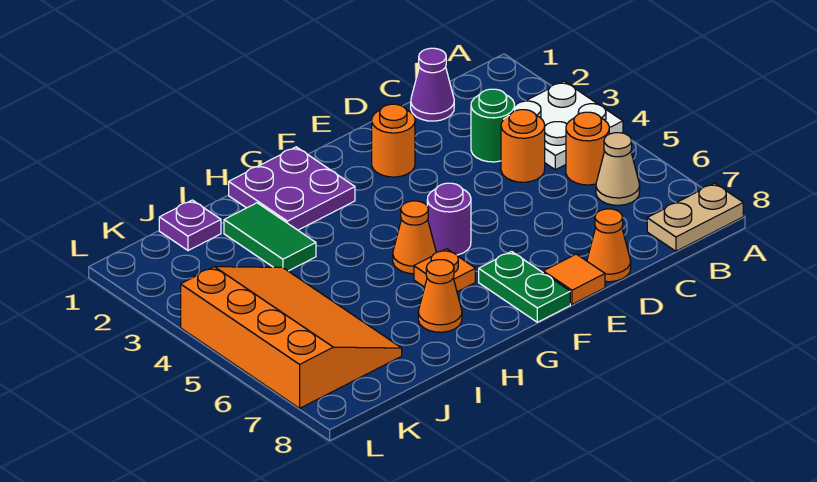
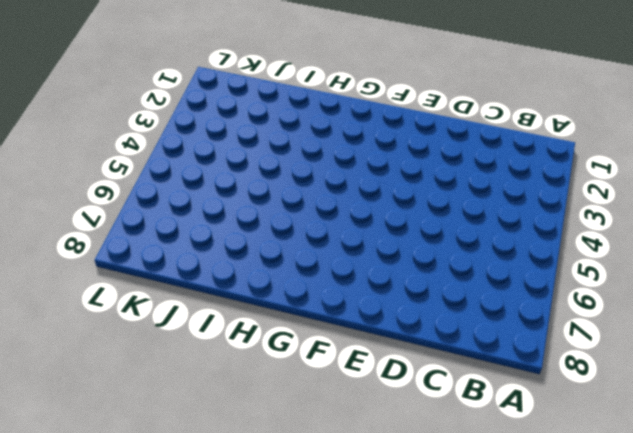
none -> white plate A3:B4 level 1
none -> tan plate A8:B8 level 1
none -> orange round brick B5 level 1

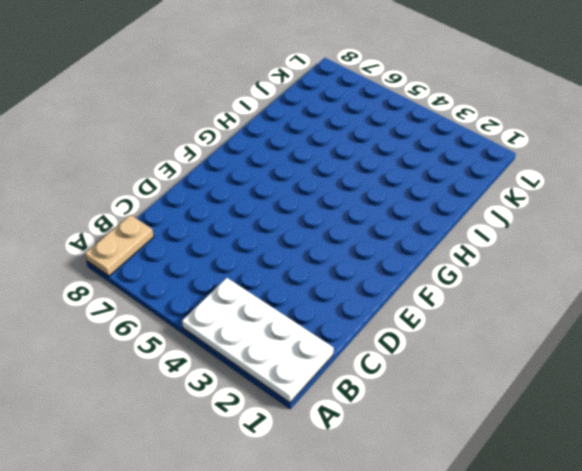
white plate A1:B4 level 1 -> white plate A3:B4 level 1
none -> orange round brick B5 level 1
none -> tan cone B6 level 1
none -> purple cone C1 level 1

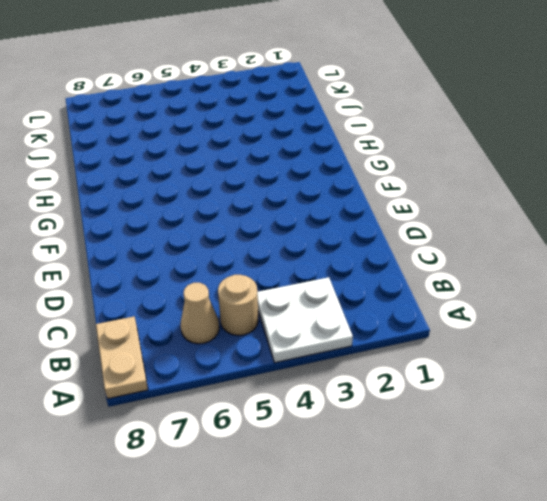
tan round brick B5 level 1 -> orange round brick B5 level 1
none -> purple cone C1 level 1
none -> green round brick C3 level 1
none -> orange round brick C4 level 1

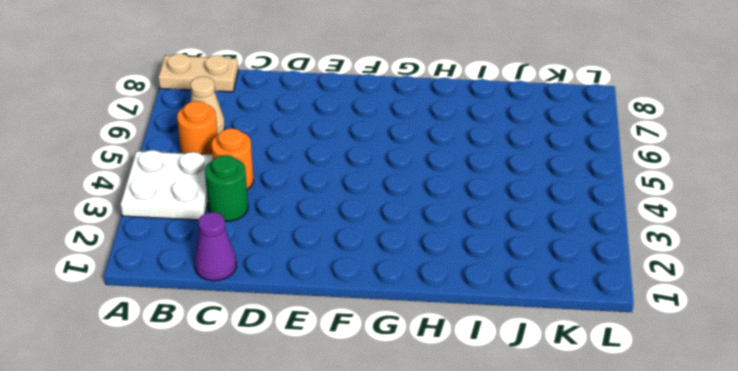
none -> orange cone D8 level 1
none -> orange round brick E2 level 1
none -> orange tile E8 level 1

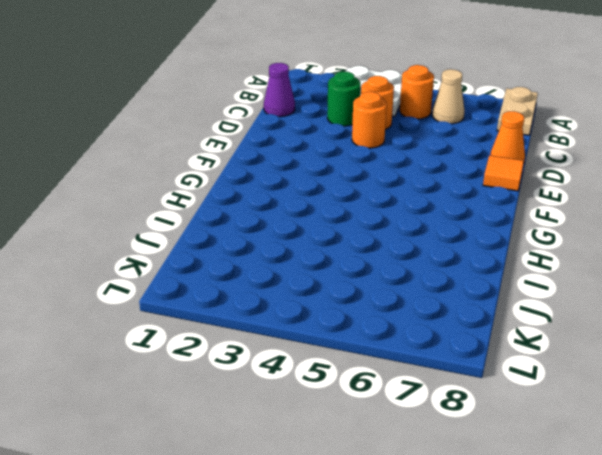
orange round brick D4 level 1 -> orange round brick E2 level 1
none -> purple round brick F5 level 1
none -> green plate F7:F8 level 1
none -> purple plate G1:H2 level 1

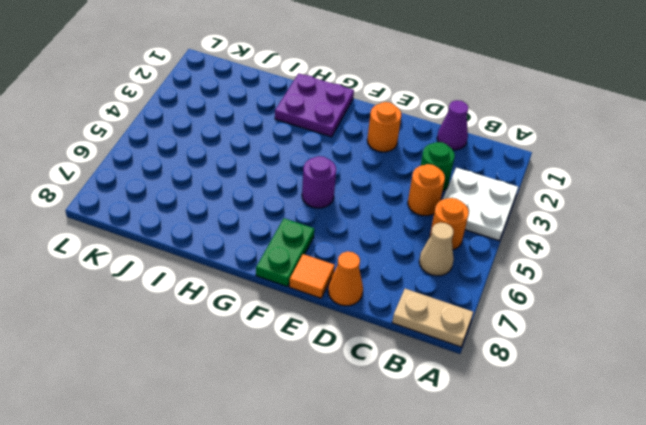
none -> orange cone G5 level 1
none -> orange plate G6 level 1
none -> orange cone H7 level 1

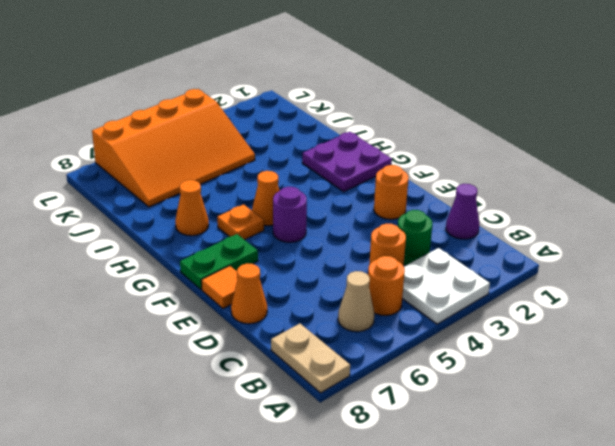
none -> green tile I2:I3 level 1
none -> purple plate J1 level 1

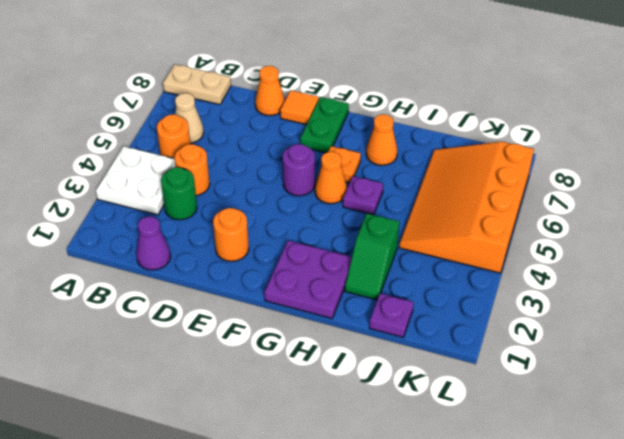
purple plate H5 level 1 -> none
green slope I2:I3 level 1 top 3 -> green tile I2:I3 level 1

